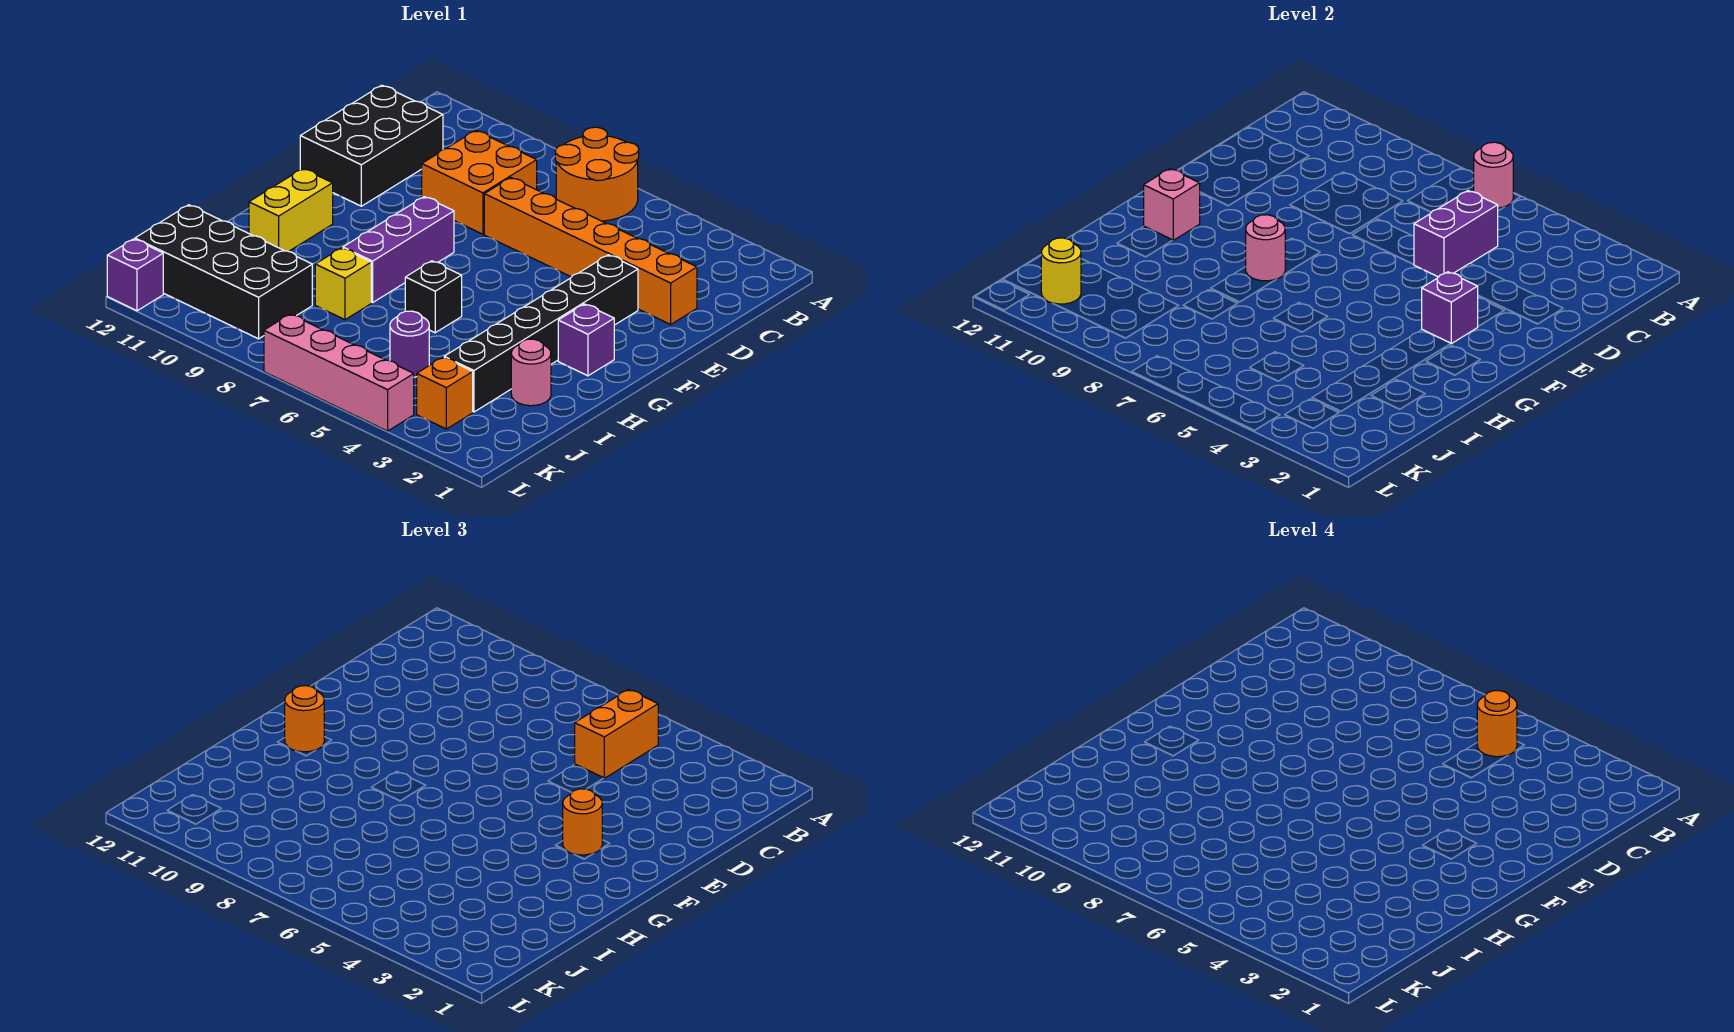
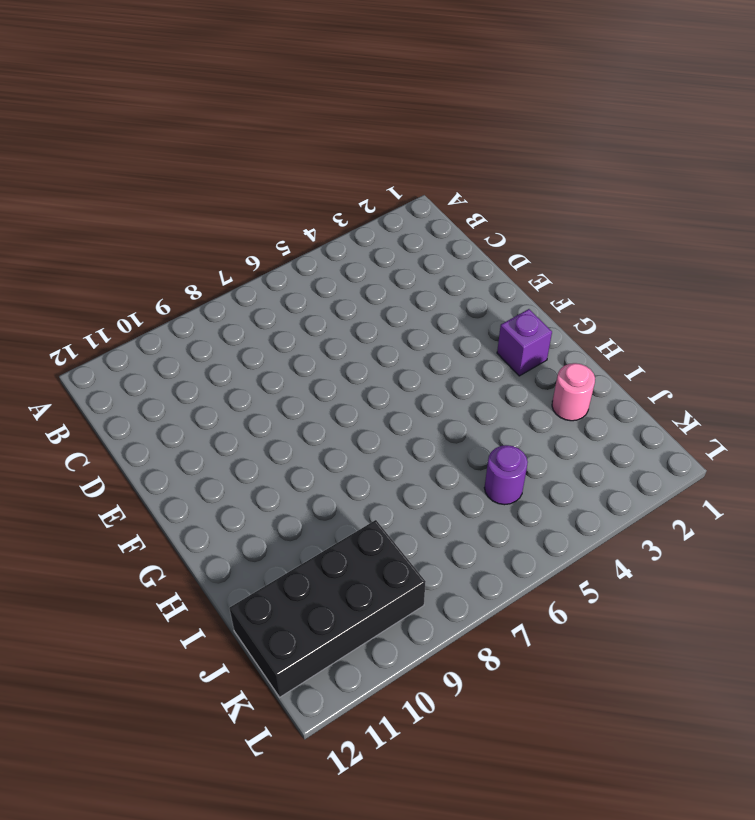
none -> orange round brick A6:B7 level 1
none -> orange brick C8:D9 level 1
none -> black brick C11:E12 level 1

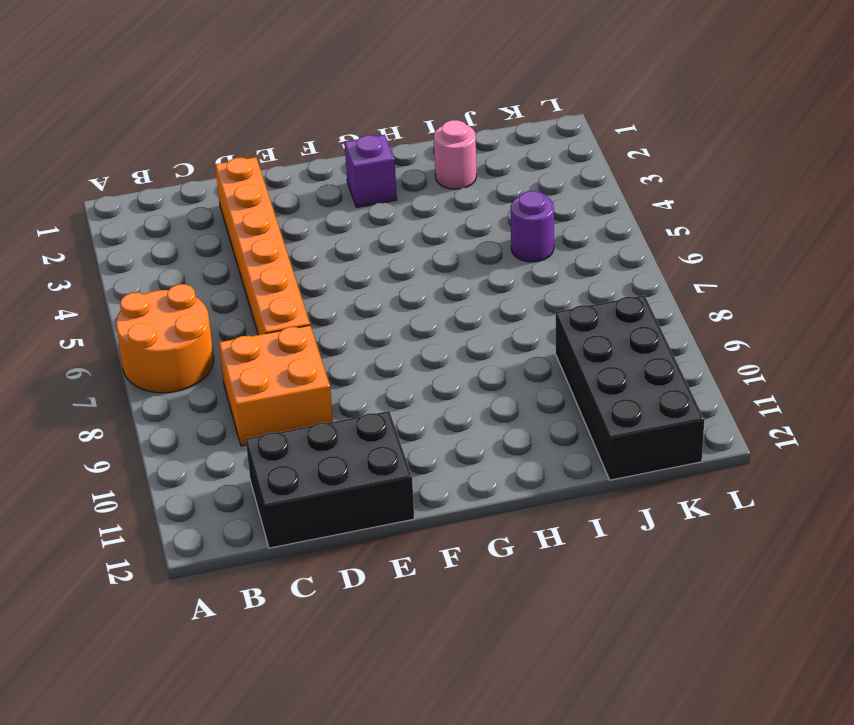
none -> black brick E3:J3 level 1
none -> purple brick F8:H8 level 1
none -> yellow brick G11:H11 level 1

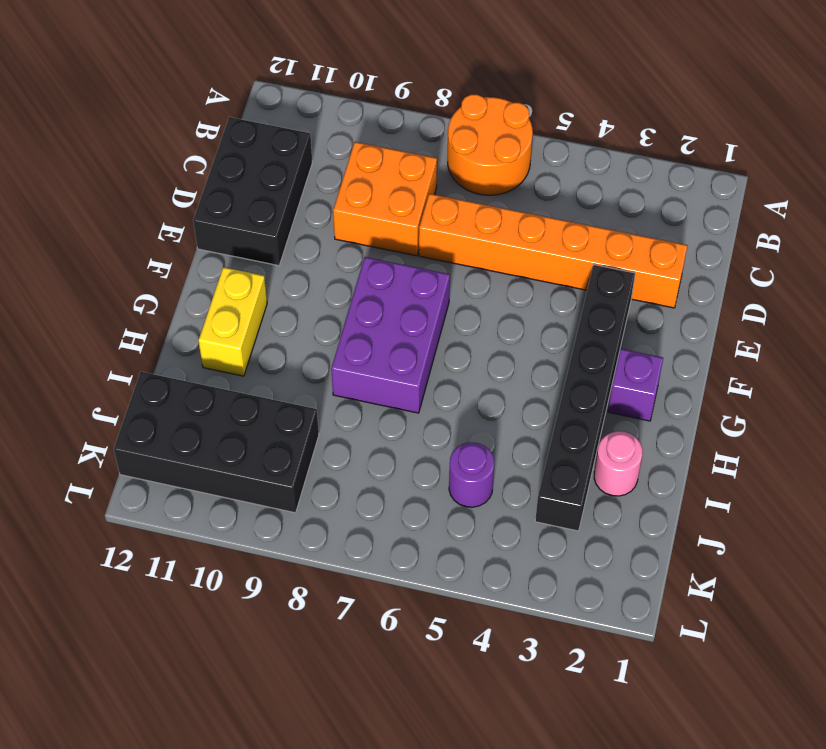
purple brick F7:H8 level 1 -> purple brick F8:H8 level 1
none -> black brick H6 level 1
none -> yellow brick I8 level 1
none -> orange brick K3 level 1

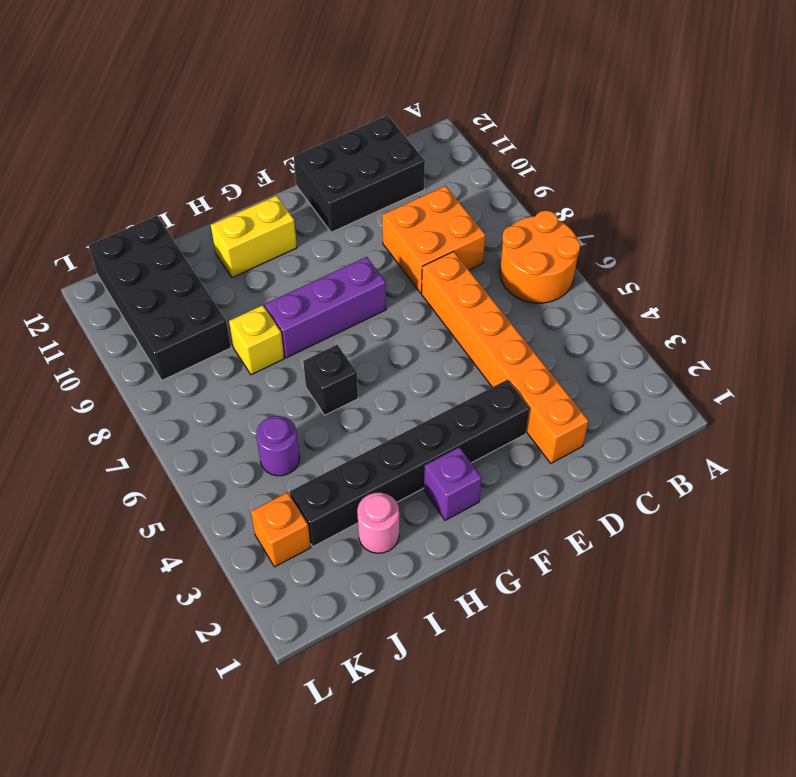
none -> pink brick L4:L7 level 1
none -> purple brick L12 level 1
none -> pink round brick A6 level 2

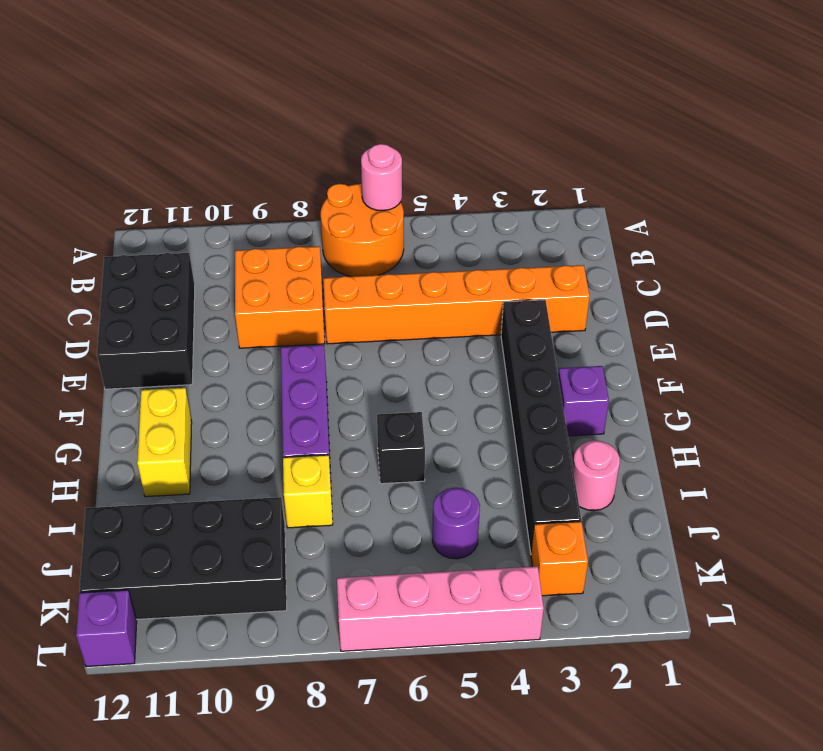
none -> purple brick C5:D5 level 2
none -> purple brick F3 level 2
none -> pink round brick G8 level 2

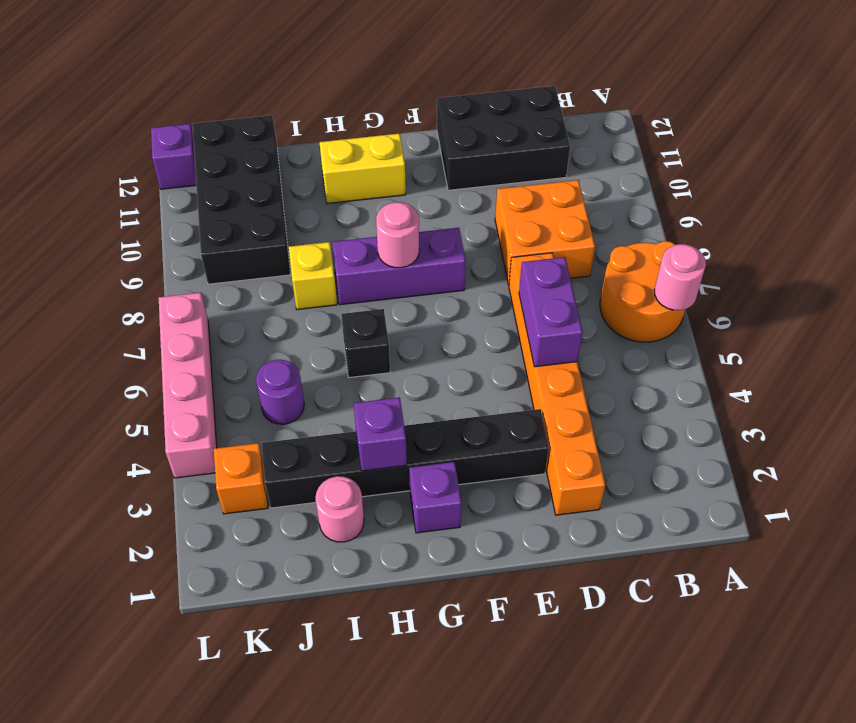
purple brick D5:D6 level 2 -> purple brick C5:D5 level 2
purple brick H3 level 2 -> purple brick F3 level 2
none -> pink brick G11 level 2
none -> yellow round brick K11 level 2
none -> orange brick B5:C5 level 3

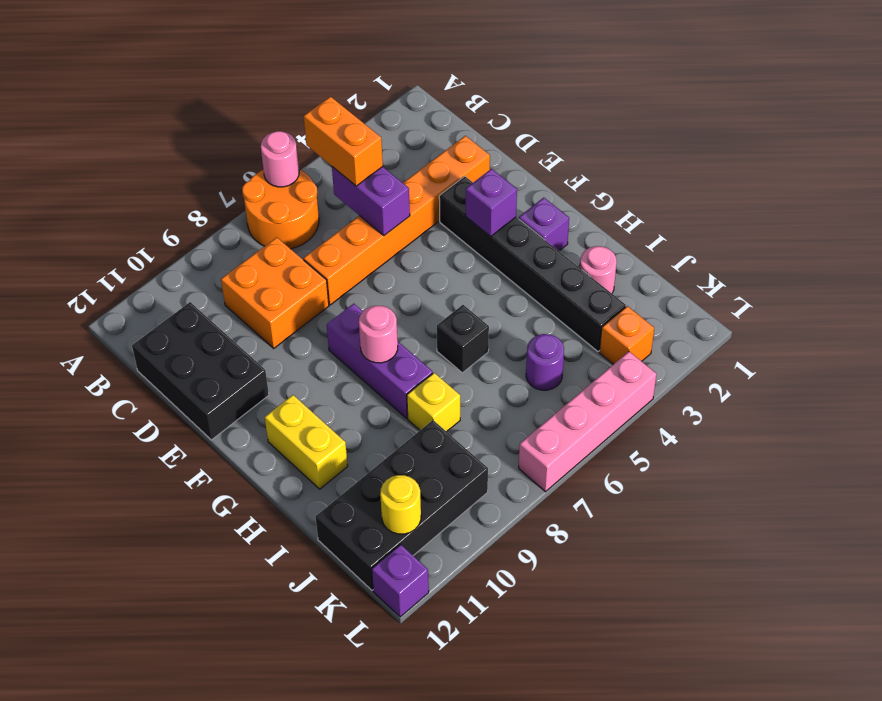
none -> pink brick G11 level 2
none -> orange round brick F3 level 3
none -> orange round brick G11 level 3

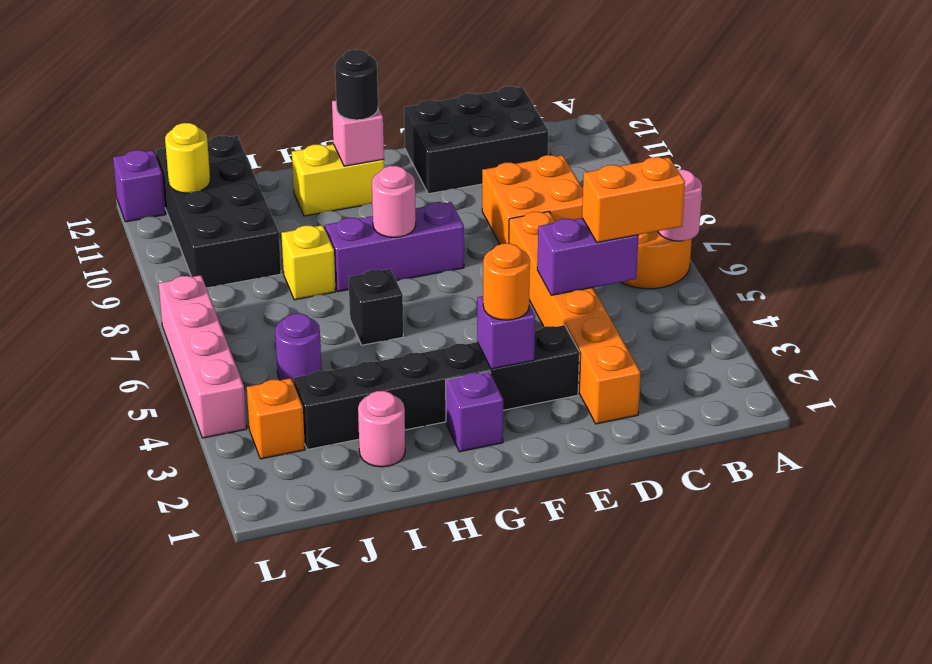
black round brick G11 level 3 -> orange round brick G11 level 3
none -> orange round brick B5 level 4

